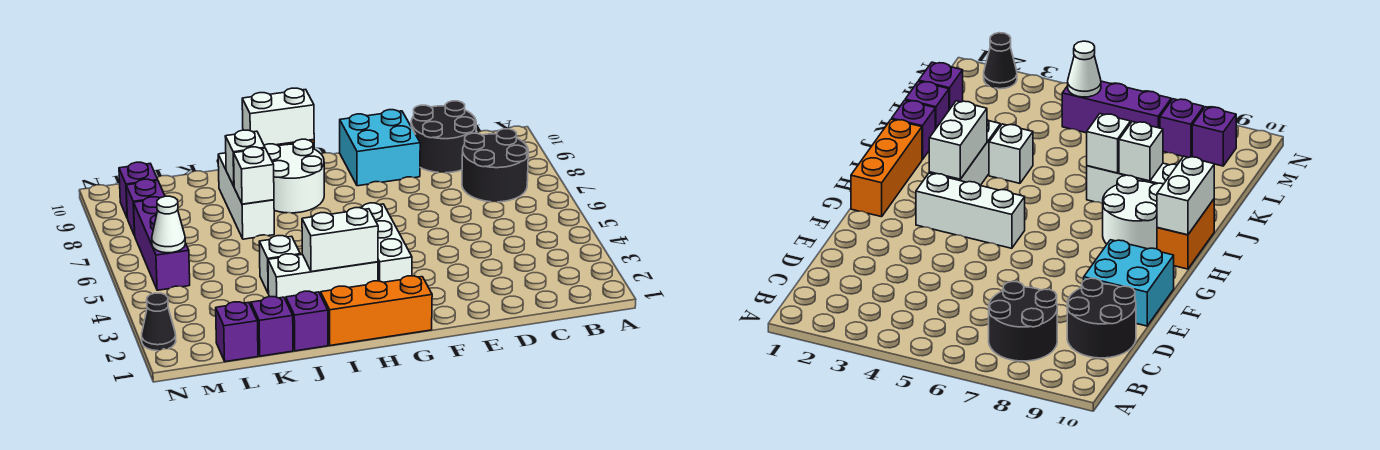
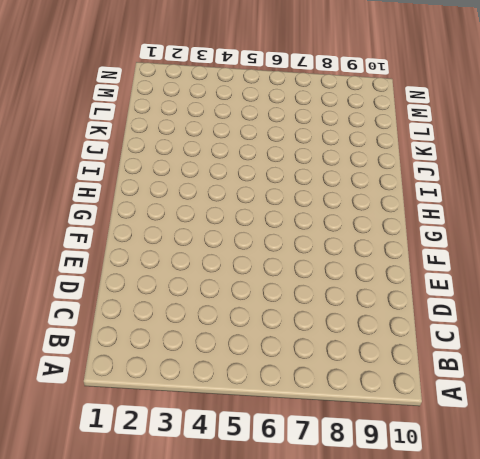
none -> black round brick B7:C8 level 1
none -> black round brick C9:D10 level 1
none -> cyan brick E9:F10 level 1

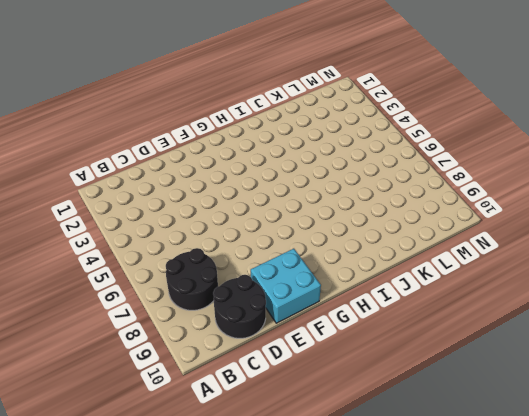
none -> orange brick G1:I1 level 1
none -> white brick G3:G5 level 1
none -> white brick H3:J3 level 1

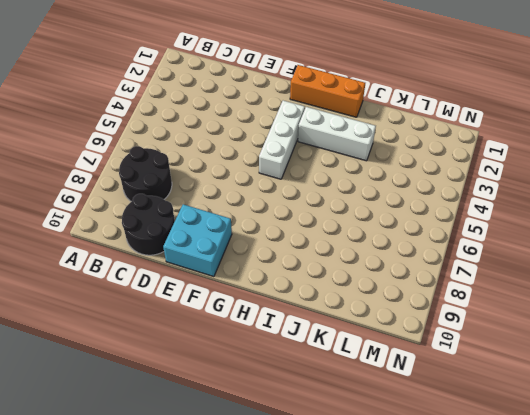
none -> white round brick H8:I9 level 1
none -> orange brick H10:I10 level 1
none -> purple brick J1 level 1

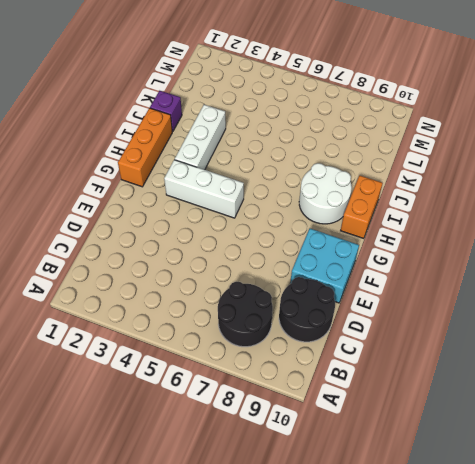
none -> white brick J4 level 1
none -> white brick J7:J9 level 1
none -> purple brick K1 level 1

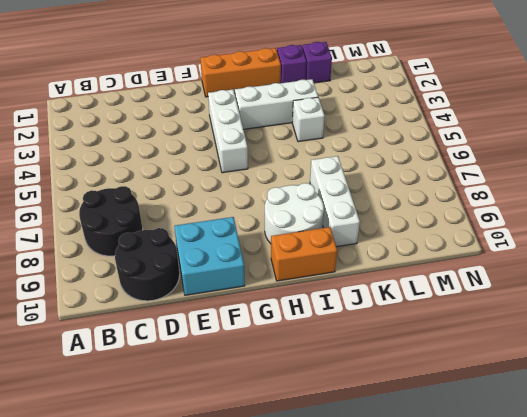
none -> purple brick L1 level 1
none -> purple brick M5:M7 level 1
none -> purple brick M8 level 1

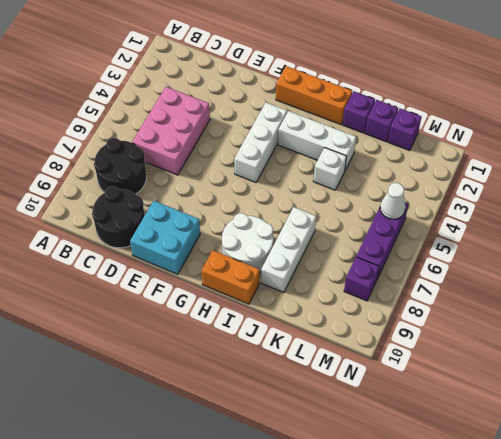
pink brick C4:D6 level 1 -> none
none -> purple brick M9 level 1
none -> black cone N2 level 1
none -> white brick H3:I3 level 2

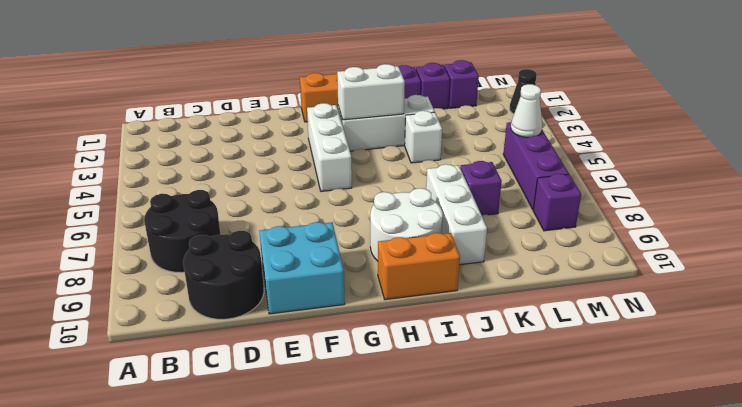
purple brick K7 level 1 -> purple brick M9 level 1
none -> white brick H10:I10 level 2
none -> white brick J7 level 2
none -> white brick J8 level 2

